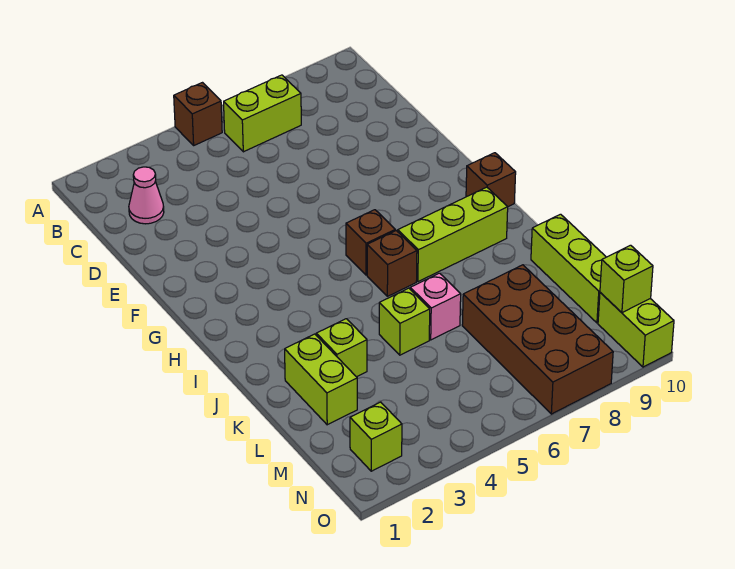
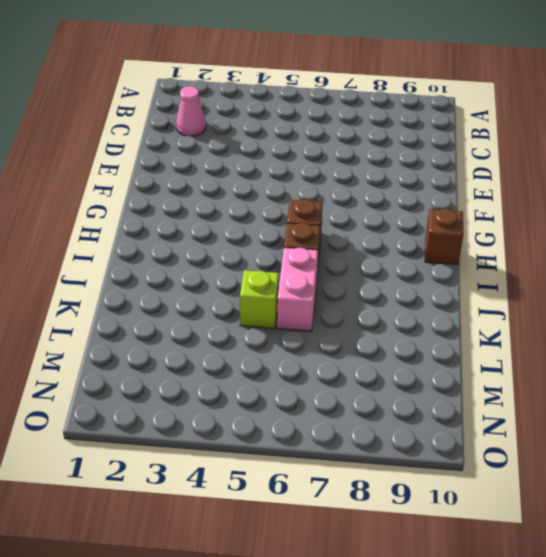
pink brick J6:K6 level 1 -> pink brick K6 level 1
none -> brown brick A5 level 1
none -> lime brick B6:B7 level 1
none -> lime brick I7:I9 level 1

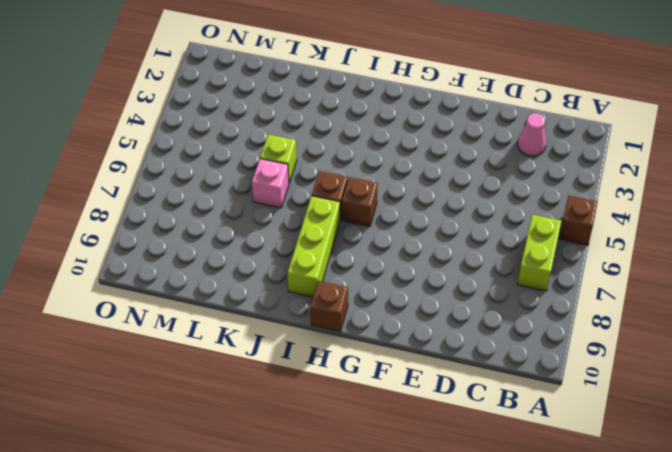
none -> lime brick K2:L2 level 1
none -> lime brick K3 level 1
none -> lime brick K10:M10 level 1

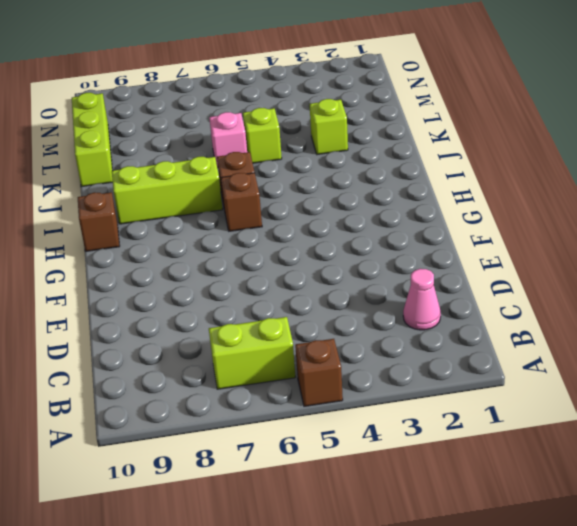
none -> lime brick K2:L2 level 1
none -> brown brick L7:O8 level 1
none -> lime brick N2 level 1

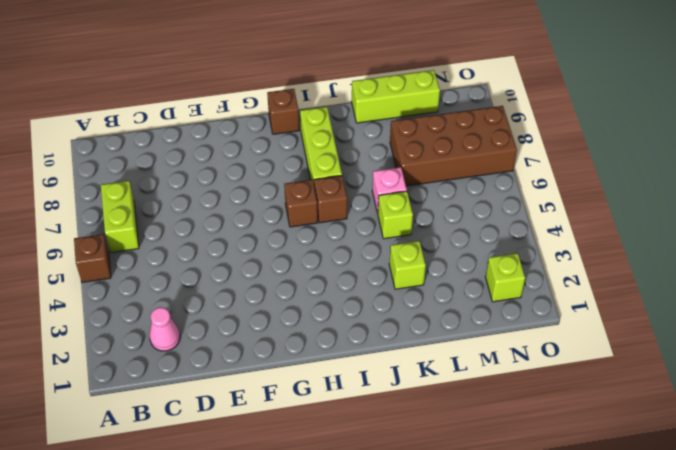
none -> lime brick K2:L2 level 1
none -> lime brick N10:O10 level 1
none -> lime brick N10 level 2

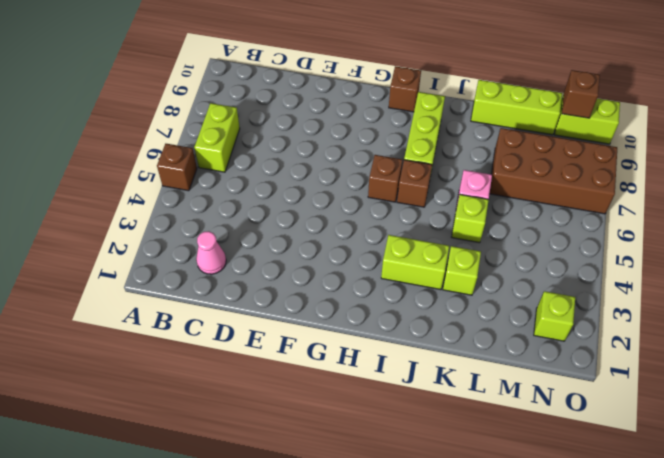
lime brick I3:J3 level 1 -> lime brick K2:L2 level 1
brown brick N10 level 2 -> lime brick N10 level 2

